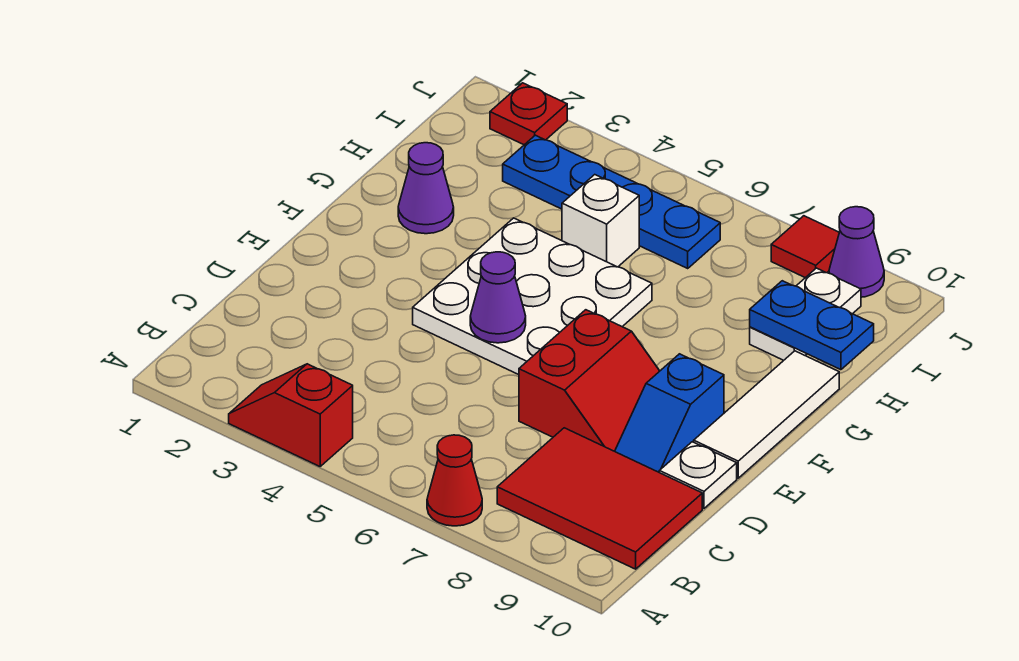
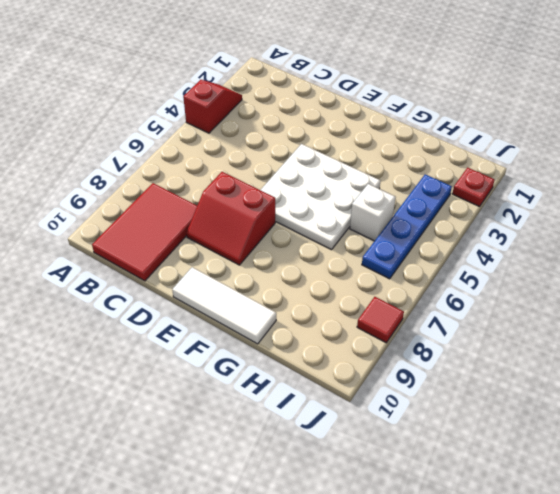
none -> red cone A7 level 1
none -> blue slope D9:E9 level 1 top E
none -> white plate D10 level 1

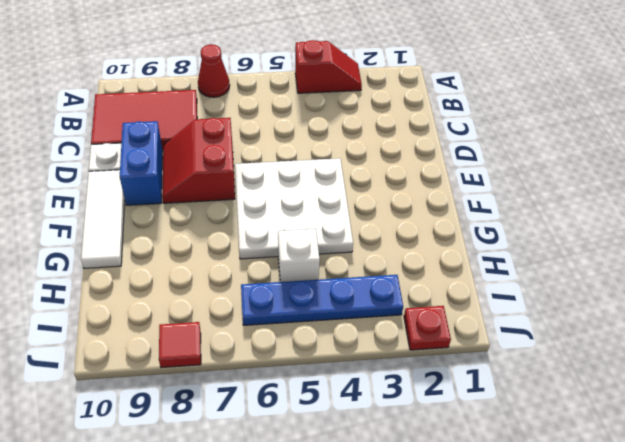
blue brick D9:E9 level 1 -> blue slope D9:E9 level 1 top E
none -> purple cone G2 level 1
none -> white plate H9:I9 level 1
none -> purple cone J9 level 1

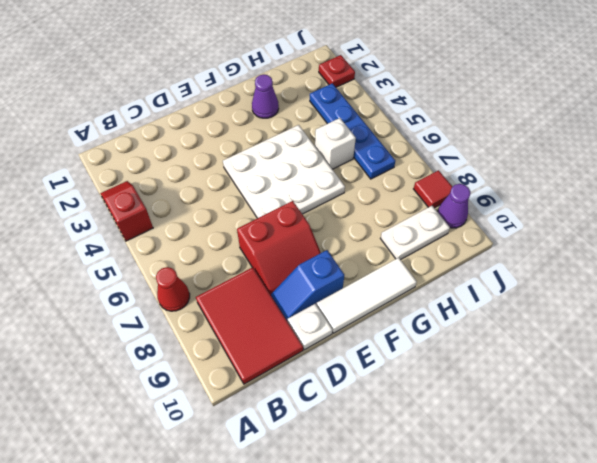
none -> purple cone E5 level 2
none -> blue plate H9:H10 level 2

